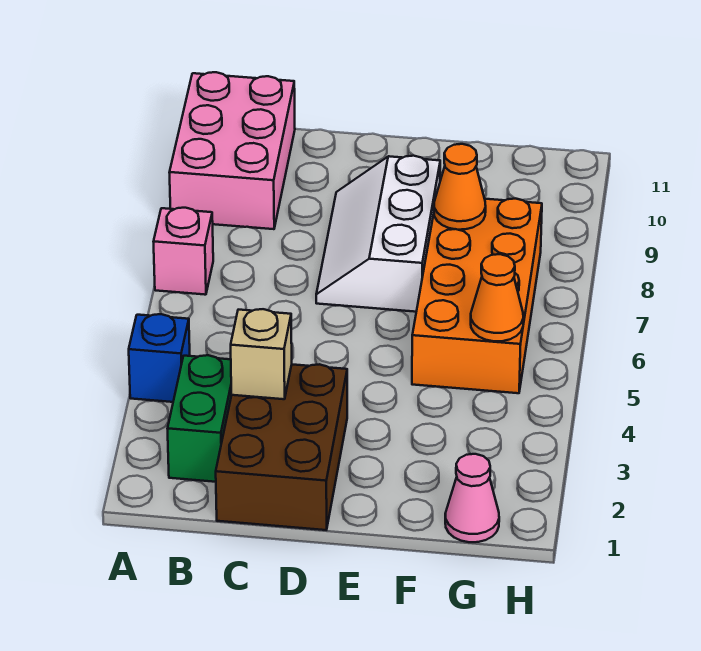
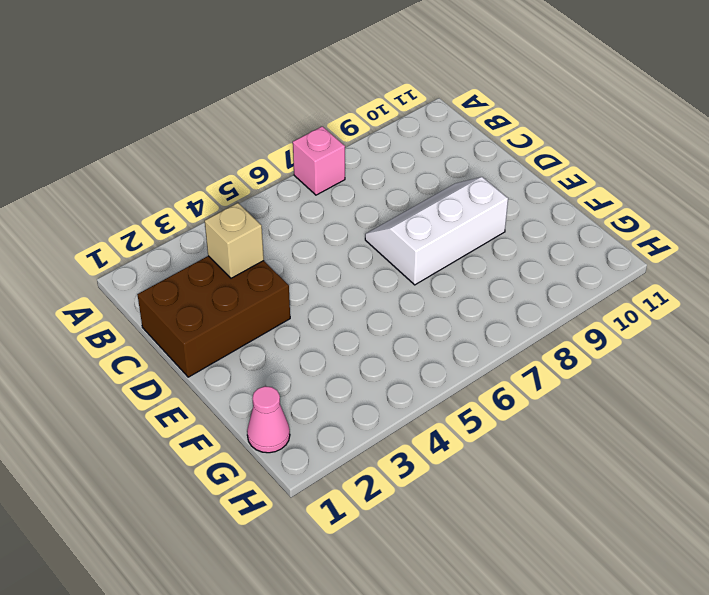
none -> blue brick A4 level 1
none -> pink brick A9:B11 level 1

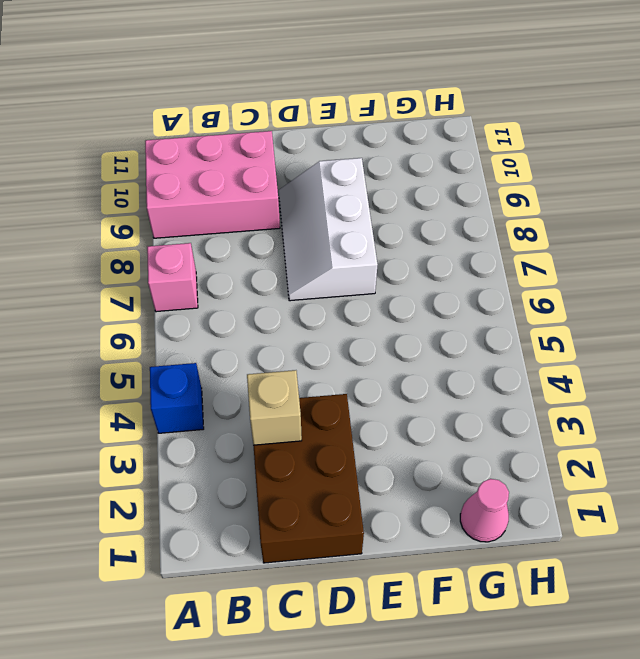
pink brick A9:C10 level 1 -> pink brick A9:B11 level 1
none -> green brick B2:B3 level 1
none -> orange brick F5:G8 level 1

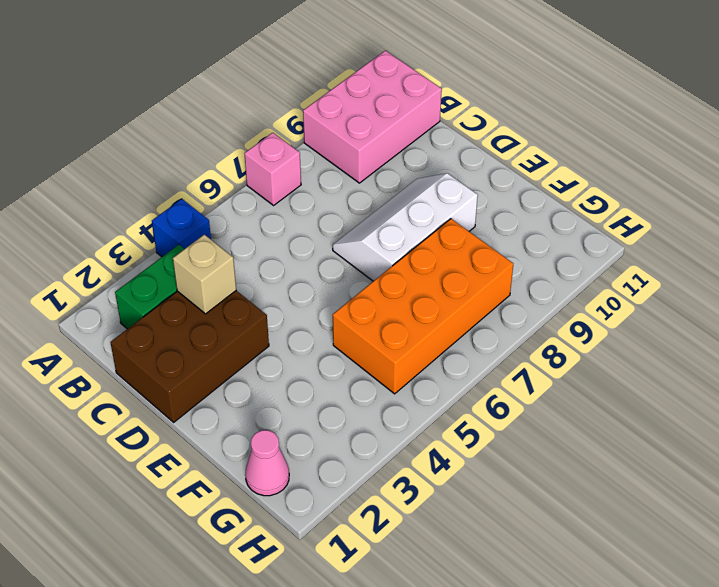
none -> orange cone F8 level 2
none -> orange cone G5 level 2

